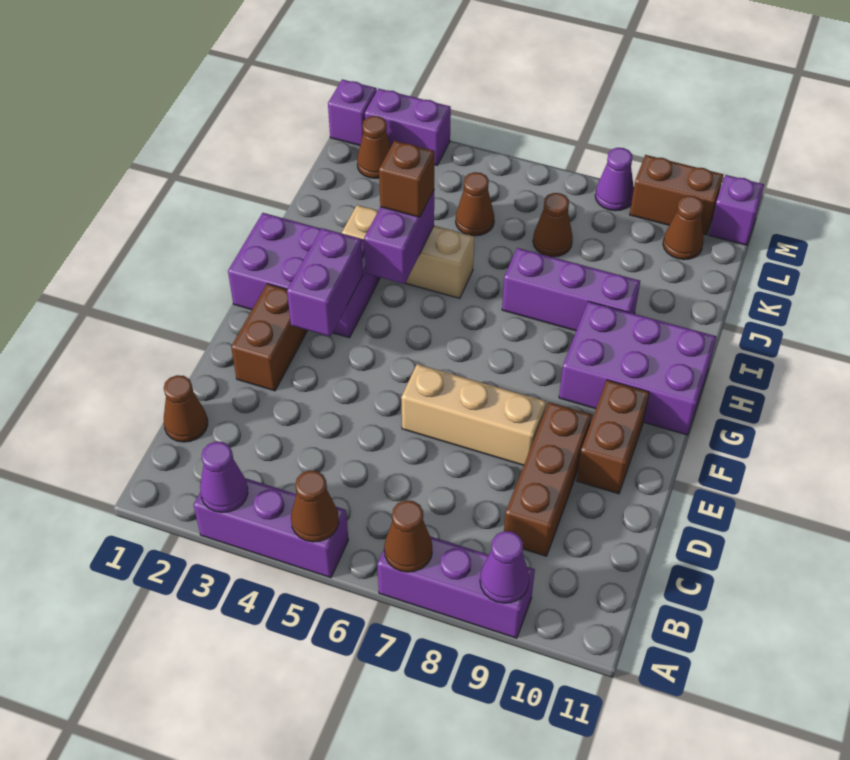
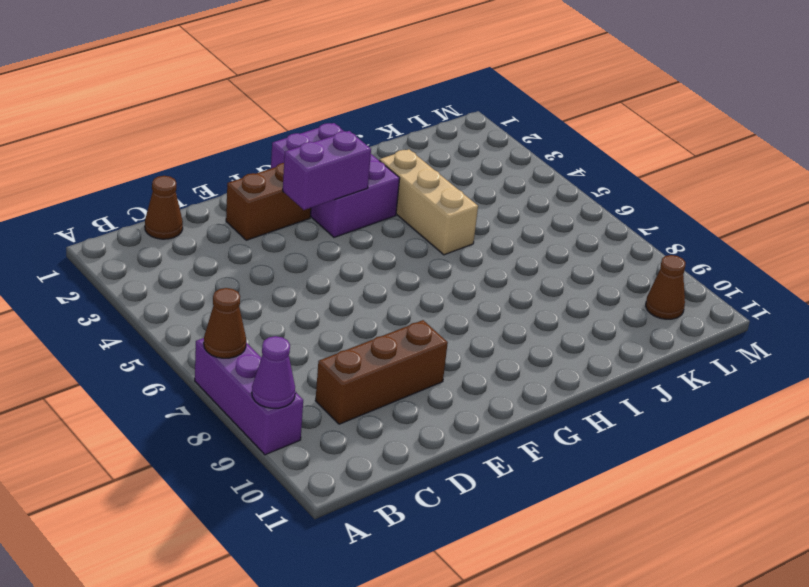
none -> purple brick A3:A5 level 1
none -> tan brick E6:E8 level 1
none -> brown brick E10:F10 level 1

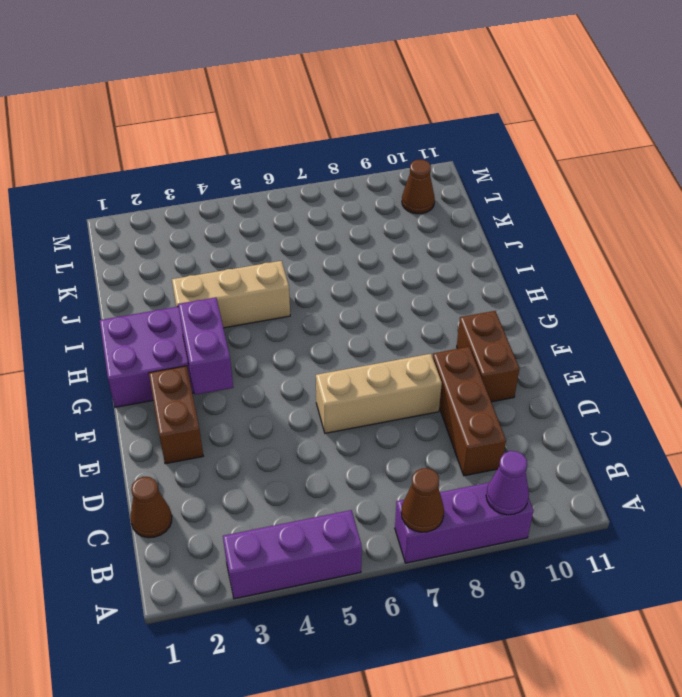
none -> purple brick G9:H11 level 1
none -> purple brick I7:I9 level 1
none -> brown cone K5 level 1

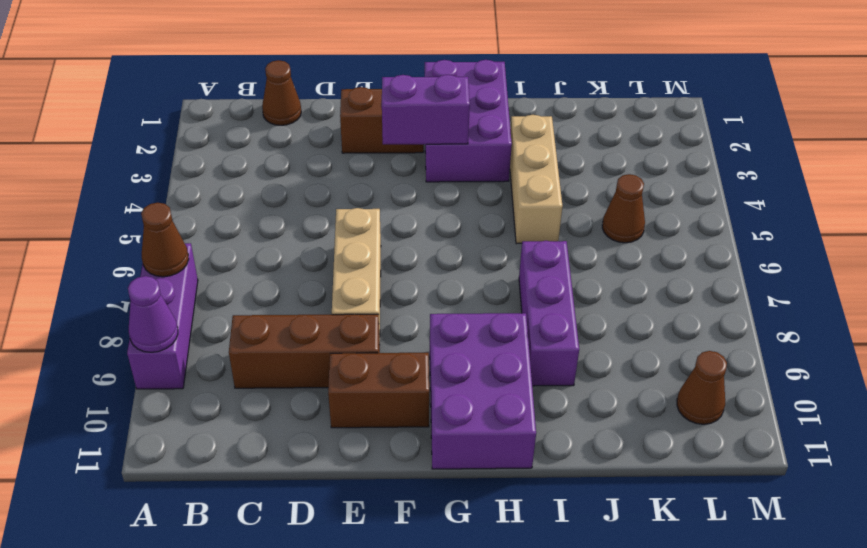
none -> purple brick A3:A5 level 1
none -> brown cone K7 level 1
none -> brown cone L2 level 1

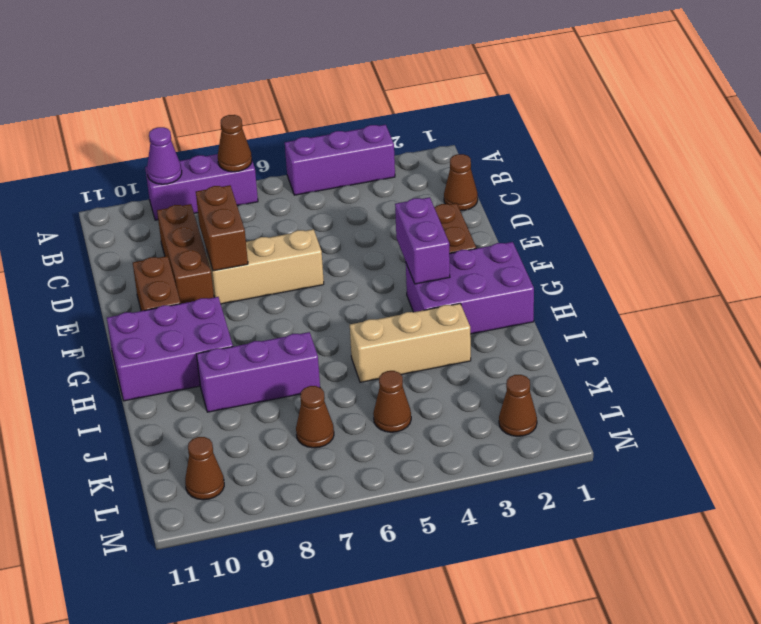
brown brick D8:E8 level 2 -> brown brick M9:M10 level 1
none -> purple brick M1 level 1
none -> purple brick M2:M3 level 1
none -> purple cone M8 level 1

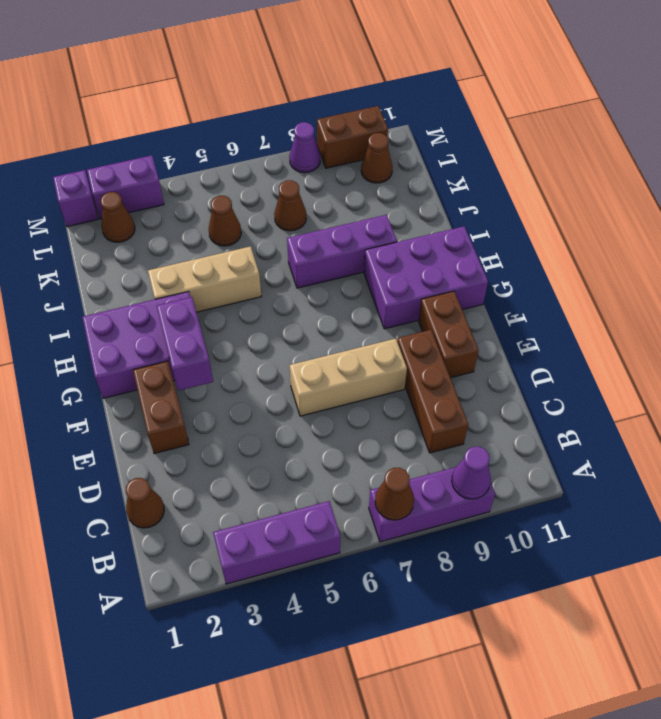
none -> purple brick M11 level 1
none -> purple cone A3 level 2
none -> brown cone A5 level 2

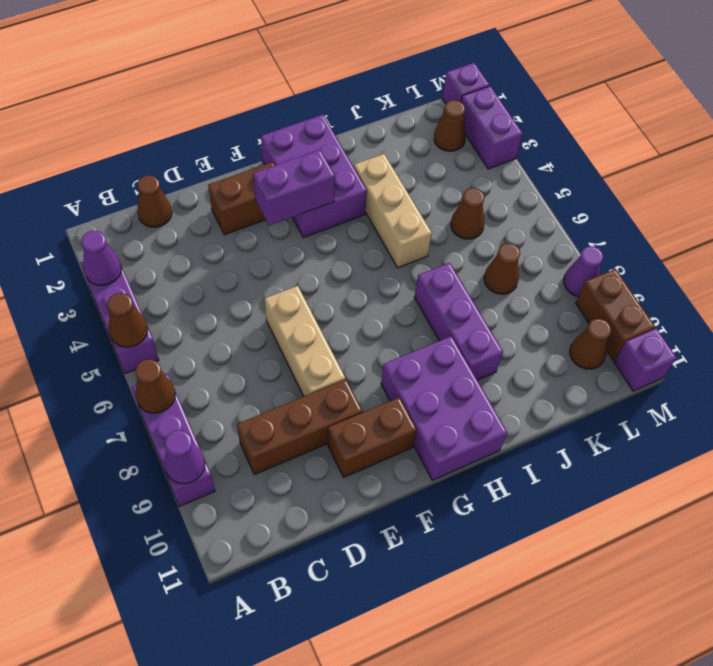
none -> purple brick H4:I4 level 2
none -> brown brick I4 level 3

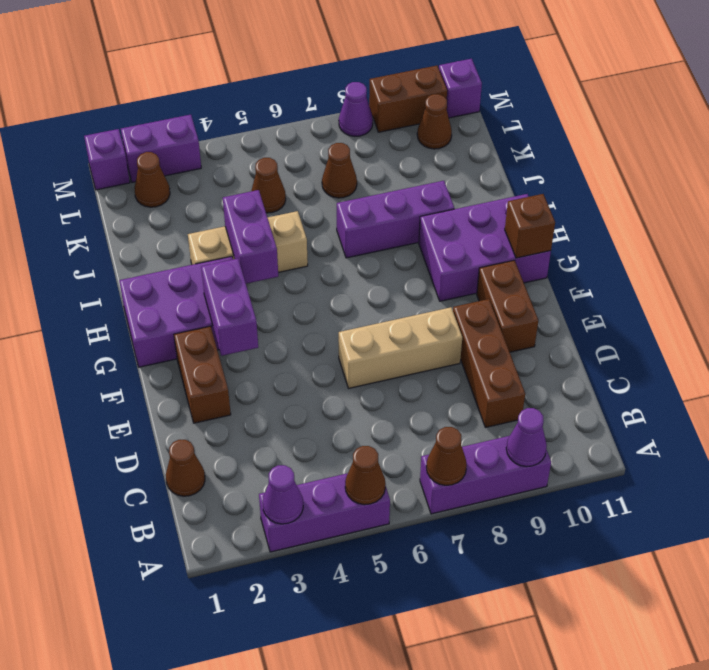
brown brick G11 level 2 -> brown brick I4 level 3

